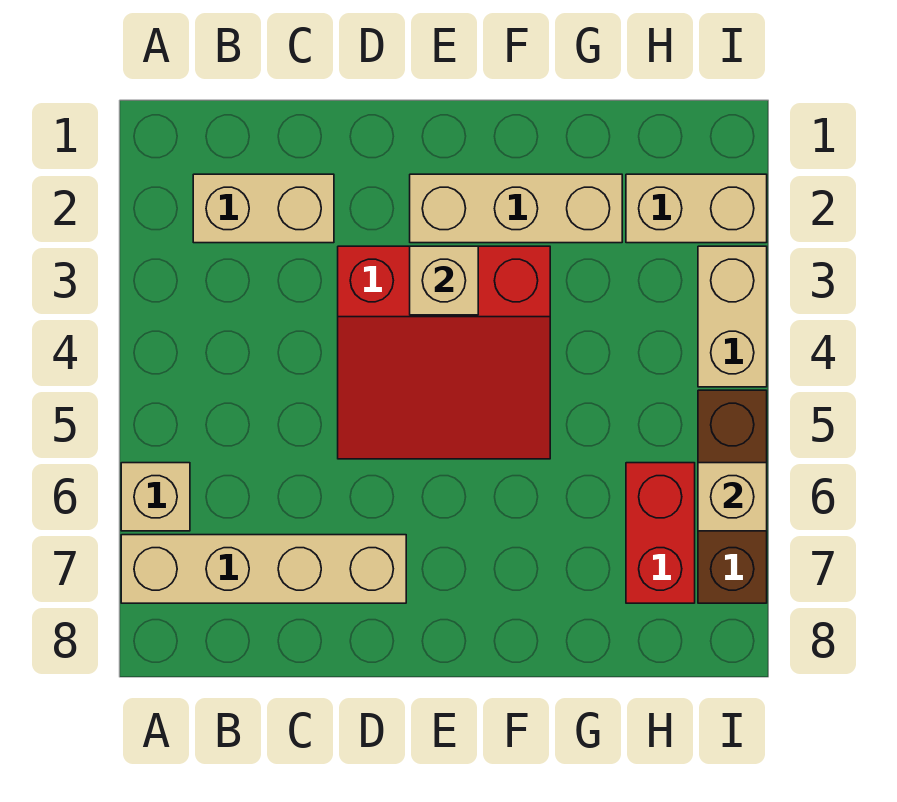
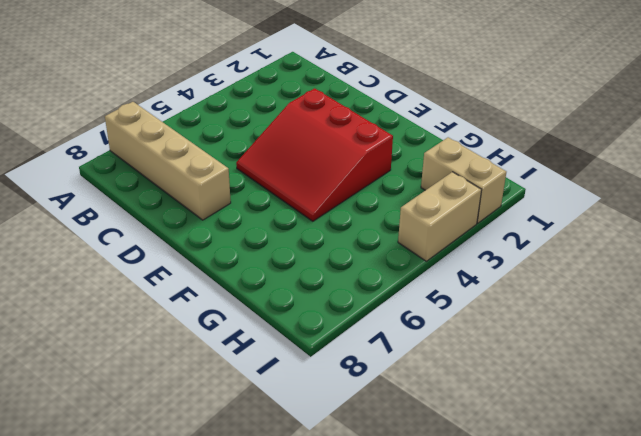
none -> tan brick A6 level 1
none -> tan brick B2:C2 level 1

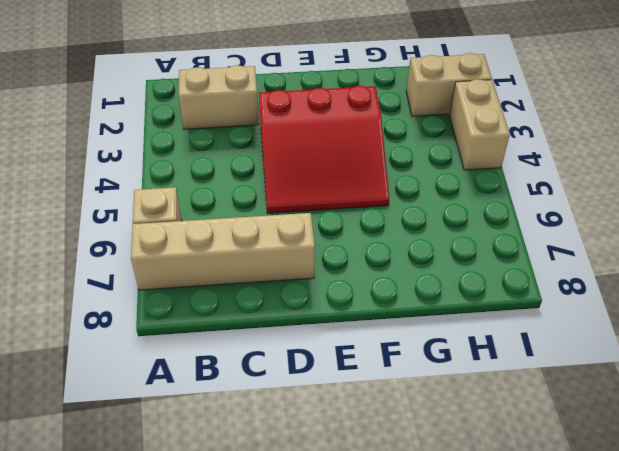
none -> tan brick E2:G2 level 1
none -> red brick H6:H7 level 1

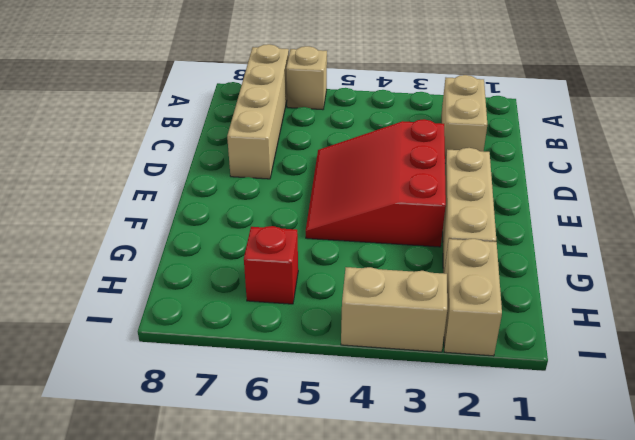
red brick H6 level 1 -> red brick H6:H7 level 1
none -> brown brick I5:I7 level 1
none -> tan brick E3 level 2

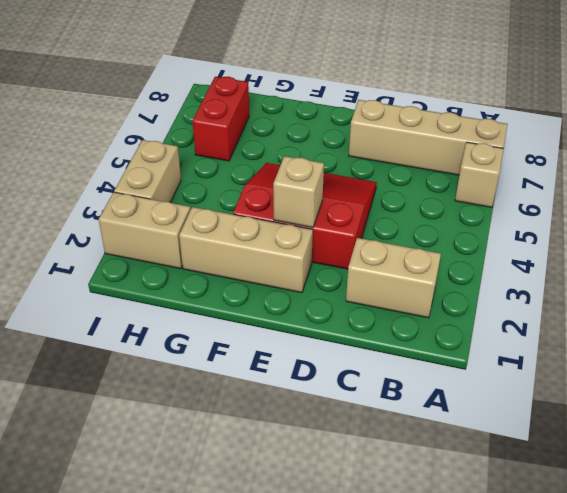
none -> brown brick I5:I7 level 1
none -> tan brick I6 level 2

